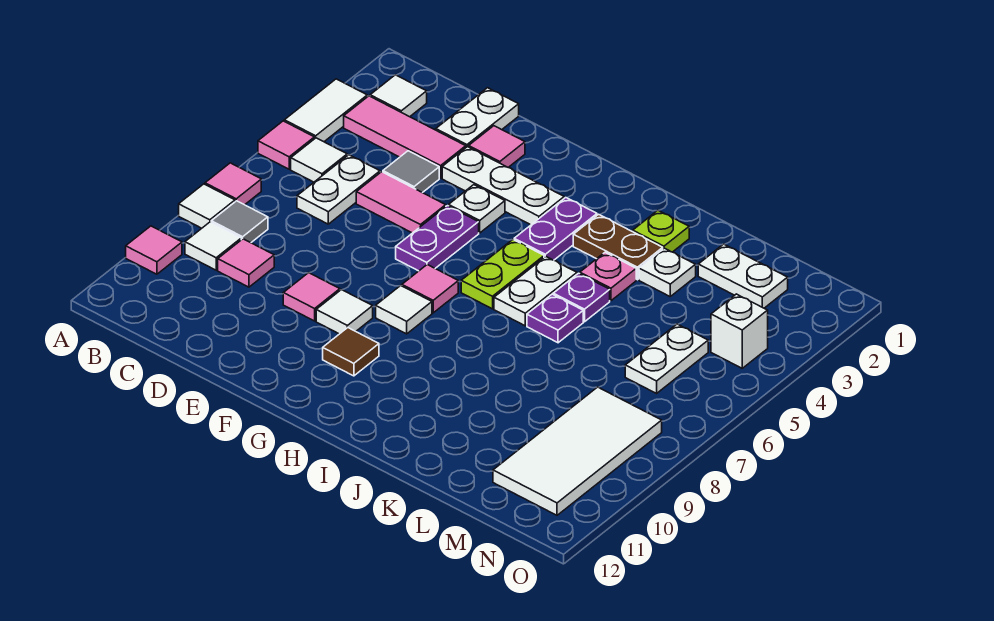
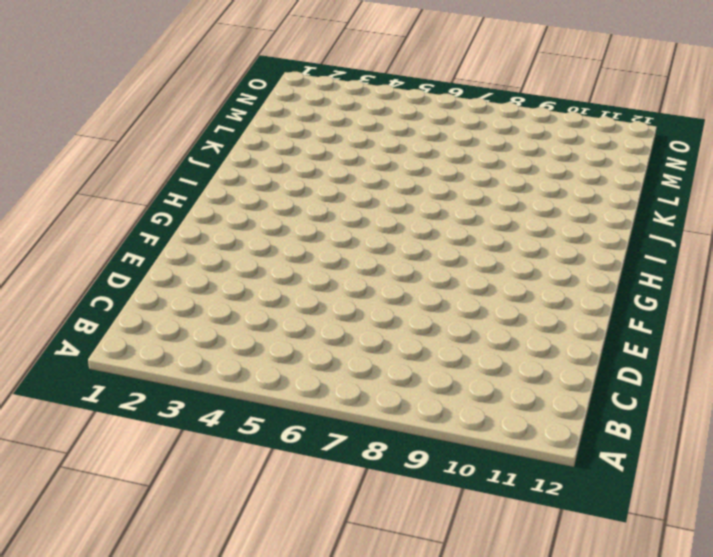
none -> white tile A3:A4 level 1
none -> pink tile A5 level 1
none -> pink tile A7 level 1
none -> white tile A8 level 1

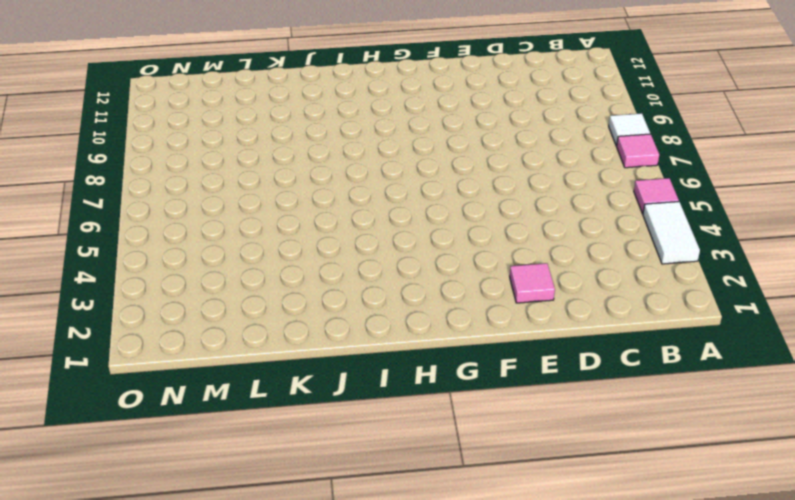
none -> pink tile A10 level 1
none -> white tile B2 level 1
none -> pink tile B3:D3 level 1
none -> white tile B5 level 1

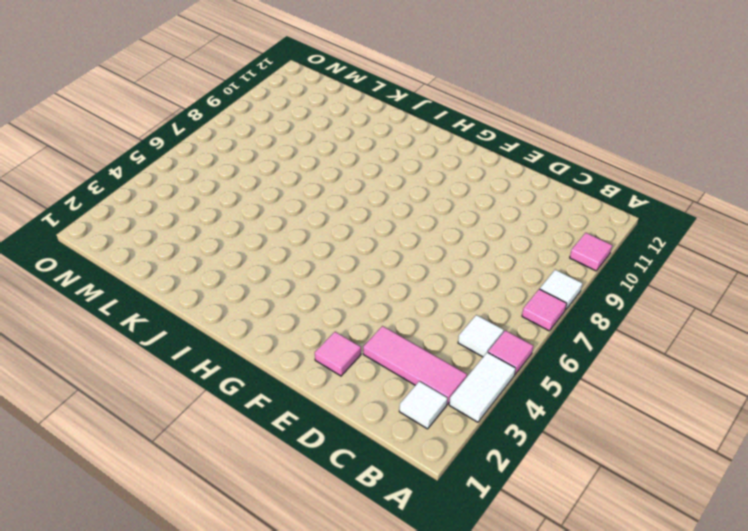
none -> grey tile B8 level 1
none -> white tile B9 level 1
none -> white plate C5:C6 level 1
none -> pink tile C9 level 1

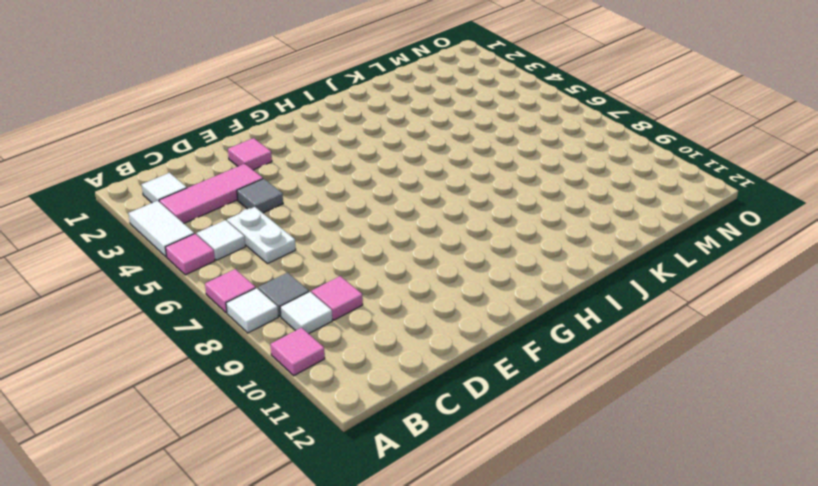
none -> white plate D1:D2 level 1
none -> pink tile D5:E5 level 1
none -> white plate E3:G3 level 1
none -> pink tile E9 level 1

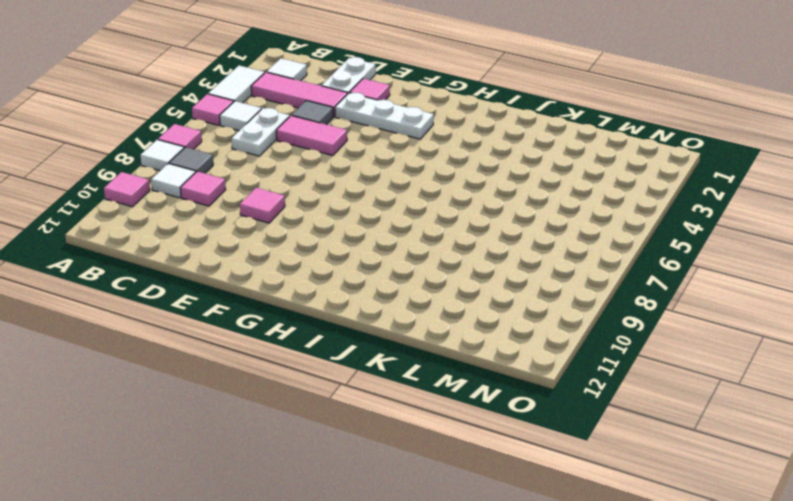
none -> white plate F4 level 1
none -> purple plate F5:F6 level 1
none -> white tile F9 level 1
none -> pink tile G7 level 1

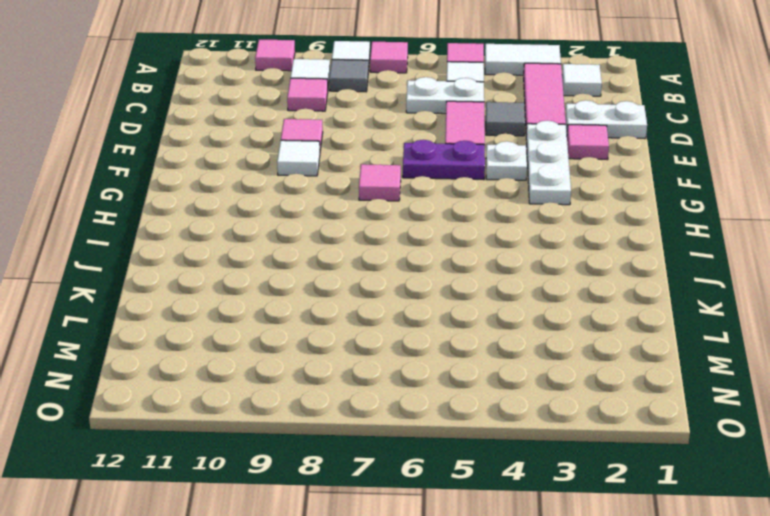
none -> white tile G8 level 1
none -> brown tile G10 level 1
none -> purple plate H3:H4 level 1
none -> lime plate H5:H6 level 1

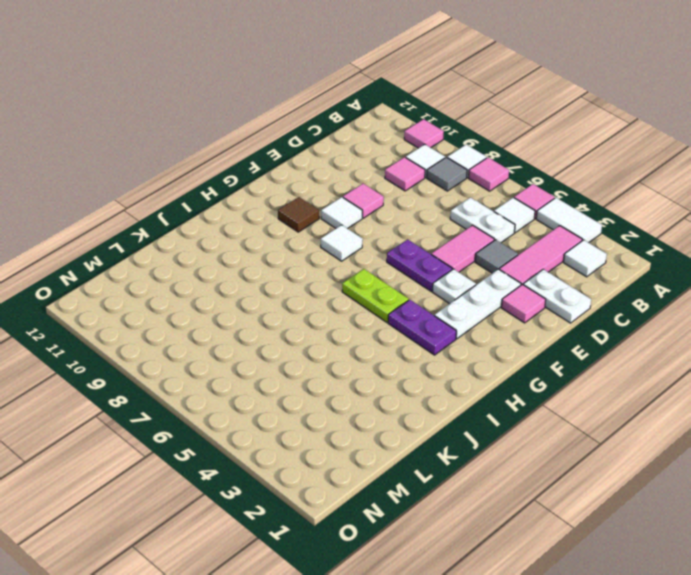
none -> pink tile G7 level 1
none -> brown plate I3:J3 level 1
none -> white plate I5:I6 level 1
none -> lime plate J2 level 1

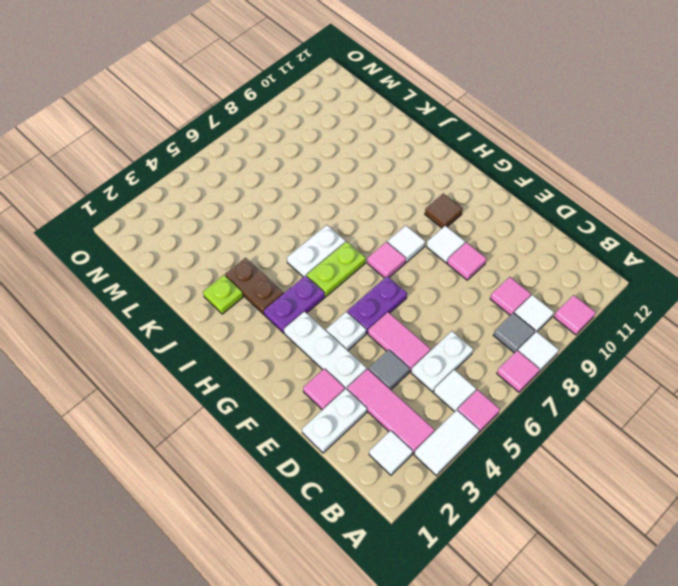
none -> pink plate J4 level 1
none -> purple plate J5 level 1
none -> purple plate J6 level 1
none -> white plate K3 level 1

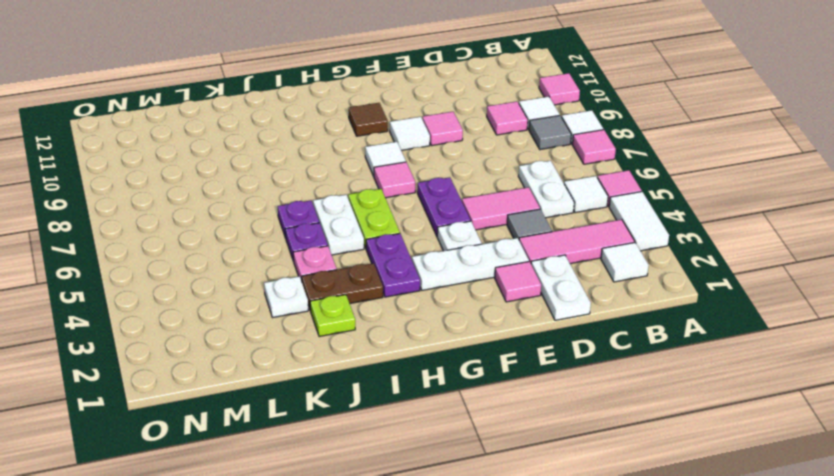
none -> white plate L2:M2 level 1
none -> white plate M5:M6 level 1
none -> white tile M8:N11 level 1
none -> white brick N4 level 1

